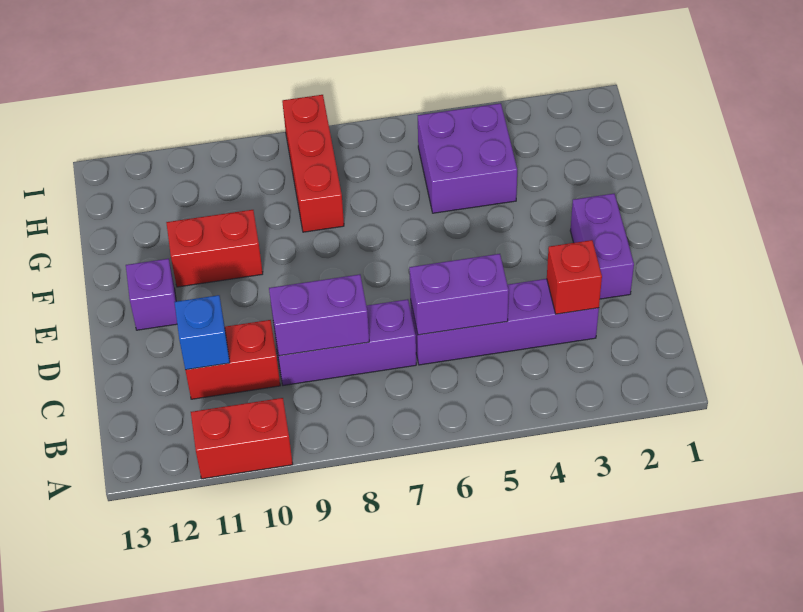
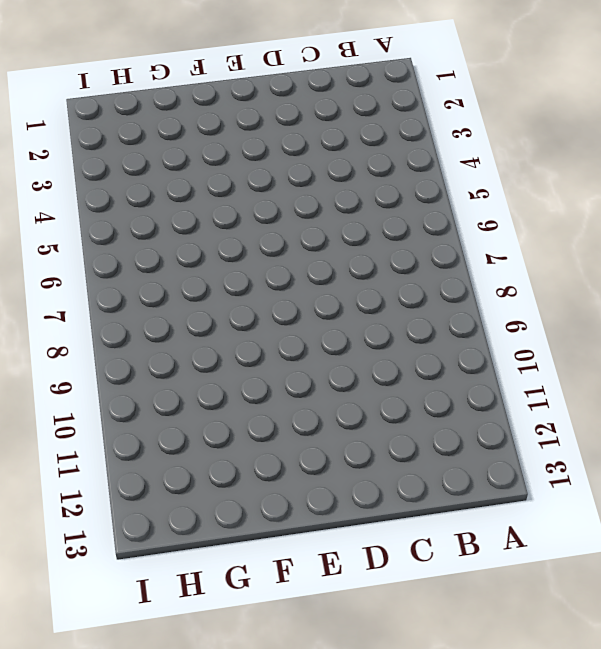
none -> red brick A10:A11 level 1
none -> purple brick C3:C6 level 1
none -> purple brick C7:C9 level 1

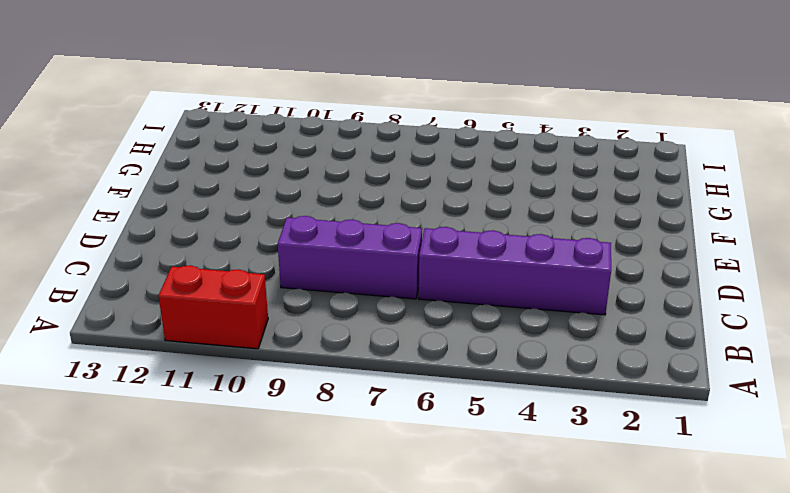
none -> red brick C10:C11 level 1
none -> purple brick D2:E2 level 1
none -> purple brick E12 level 1

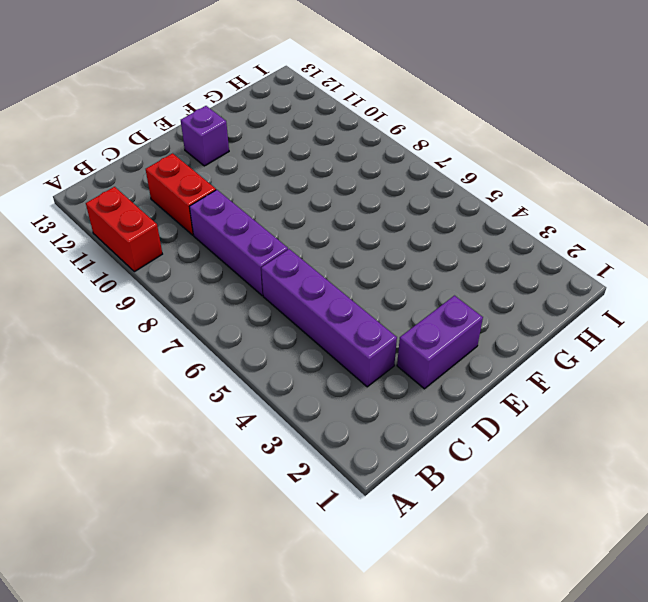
none -> red brick F10:F11 level 1
none -> purple brick G4:H5 level 1
none -> red brick G8:I8 level 1

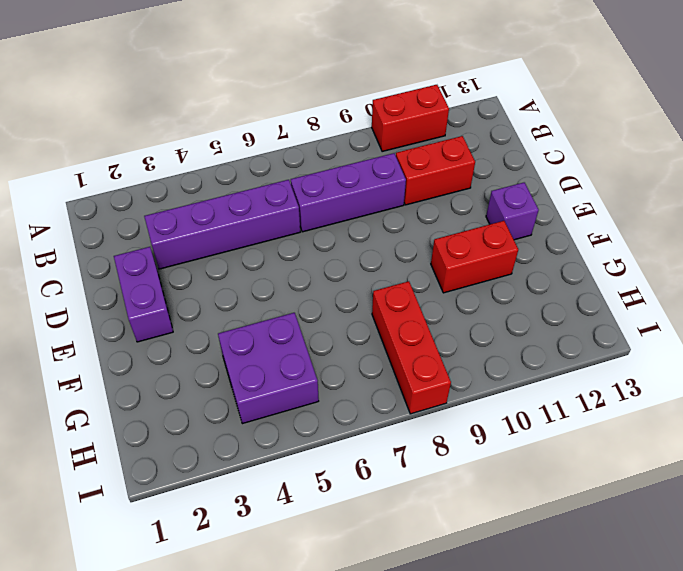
none -> red brick C3 level 2
none -> purple brick C5:C6 level 2
none -> purple brick C8:C9 level 2

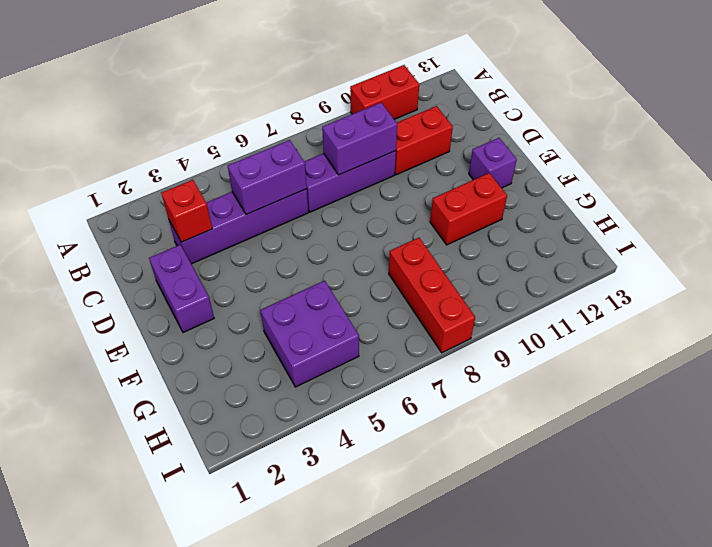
none -> blue brick C11 level 2

